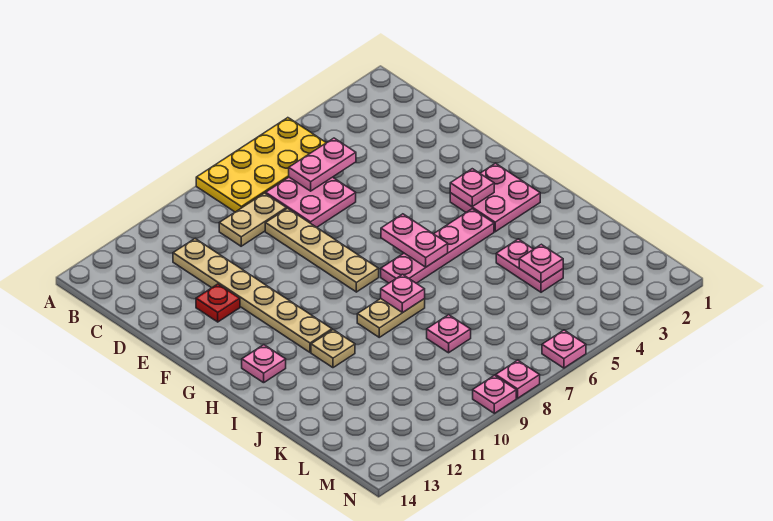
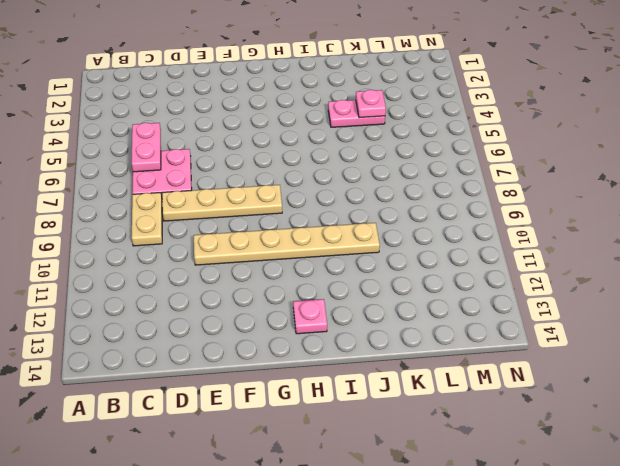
tan plate E10:J10 level 1 -> tan plate C11:H11 level 1
none -> yellow plate A5:B8 level 1
none -> red plate E12 level 1
none -> pink plate G2:H3 level 1

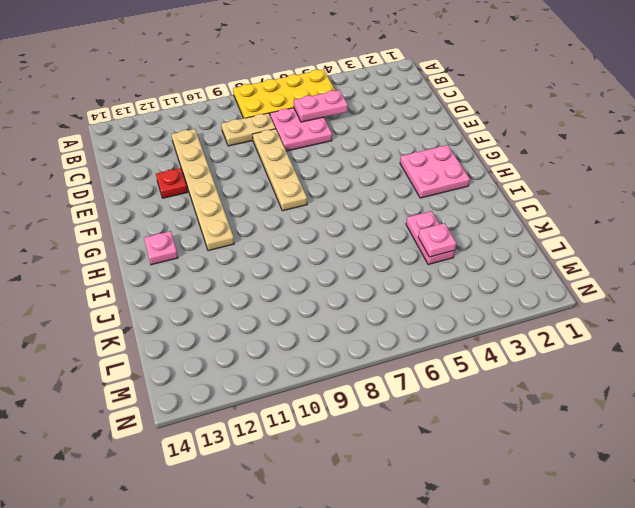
none -> pink plate H4:H7 level 1
none -> tan plate I8:I9 level 1
none -> tan plate I11 level 1

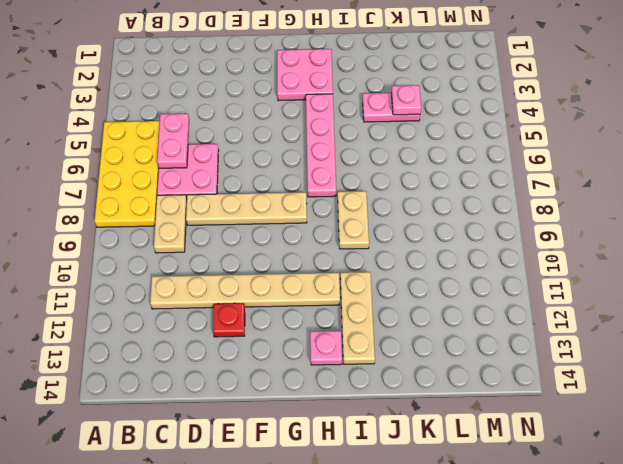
tan plate I11:I13 level 1 -> tan plate I11 level 1
none -> pink plate K8 level 1
none -> pink plate N6 level 1
none -> pink plate N8 level 1

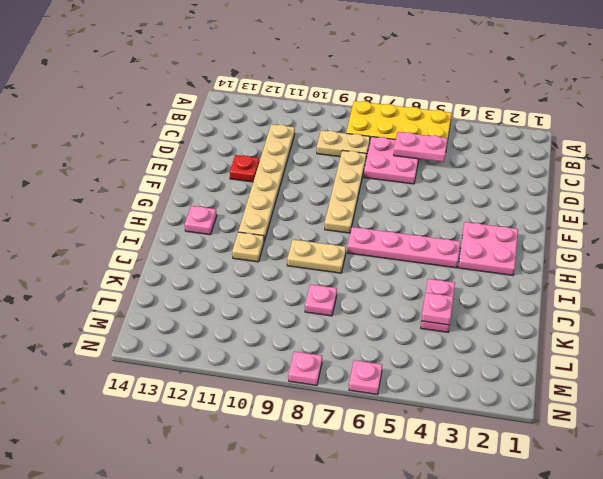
none -> pink plate N9 level 1
none -> pink plate G3 level 2
none -> pink plate G6:H6 level 2

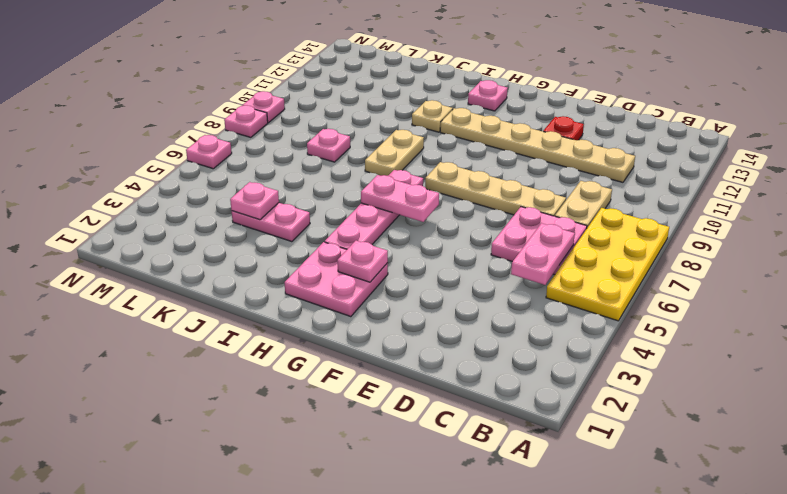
none -> pink plate I8 level 2

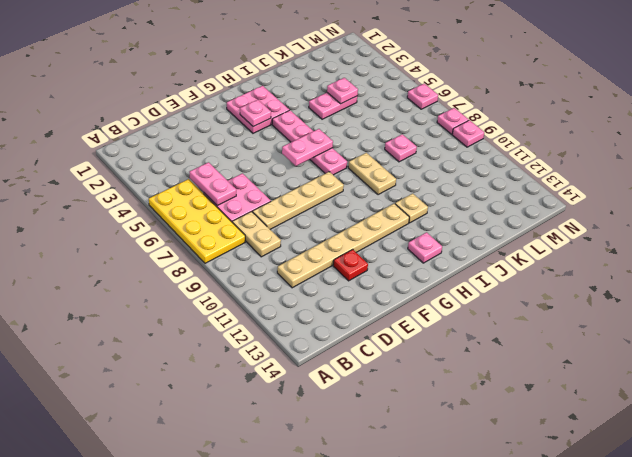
none -> pink plate I8 level 2

